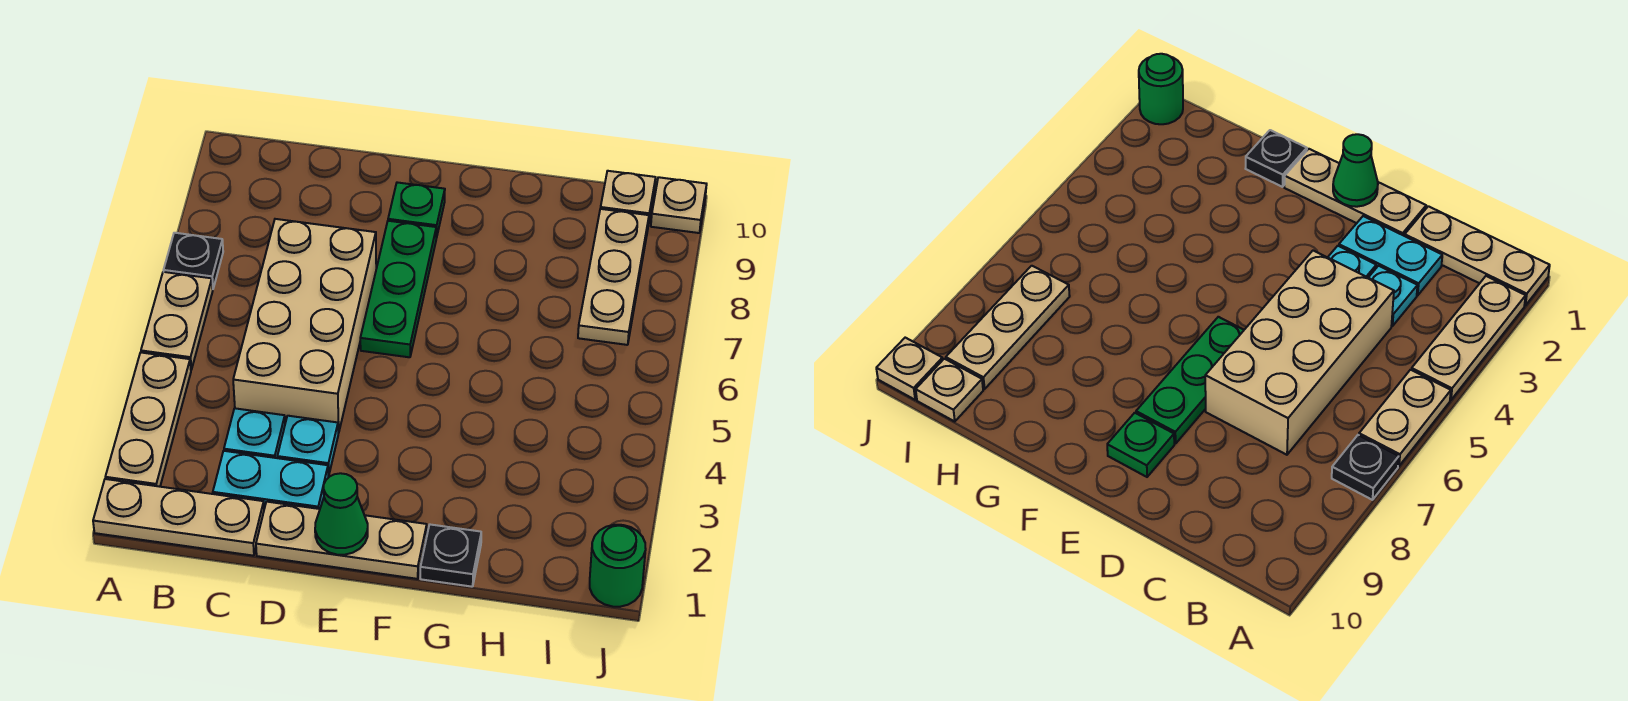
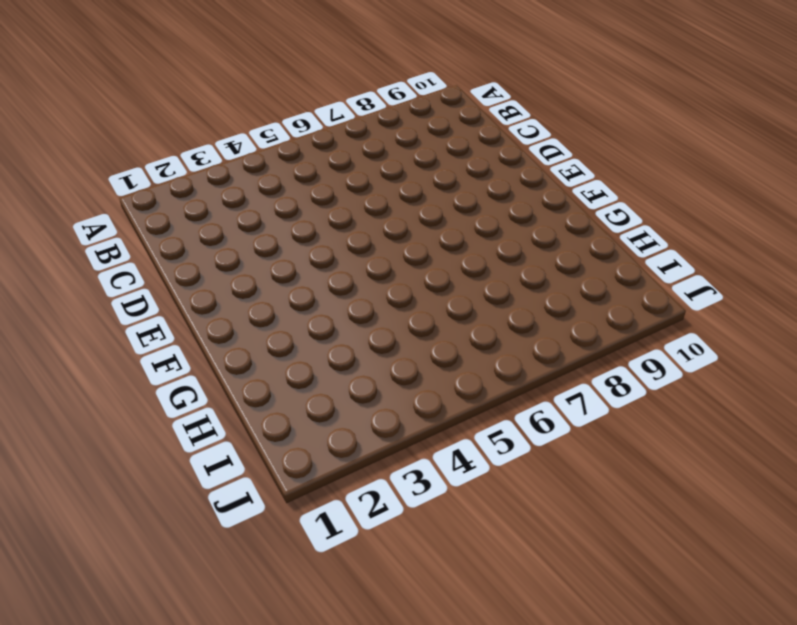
none -> tan plate A1:C1 level 1
none -> tan plate A2:A4 level 1
none -> tan plate A5:A6 level 1

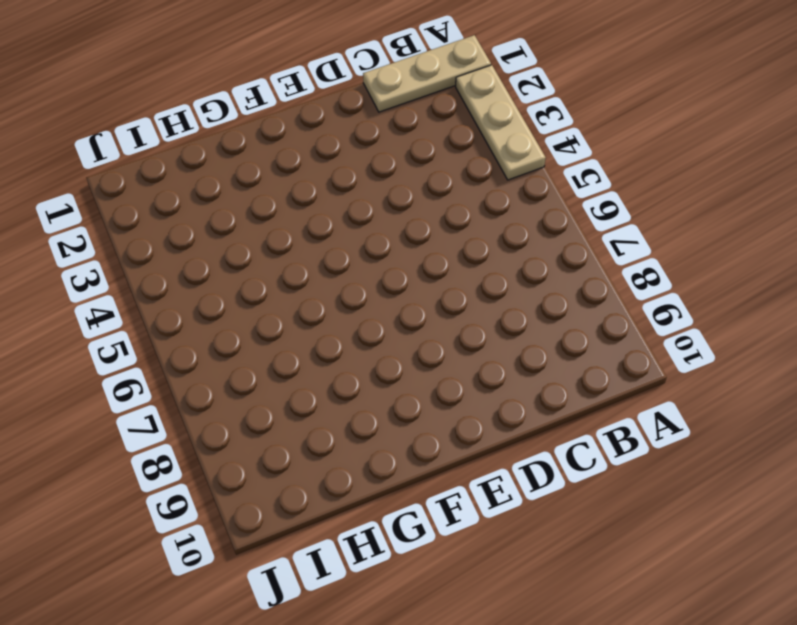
none -> tan plate A5:A6 level 1
none -> black plate A7 level 1
none -> cyan plate C2:D2 level 1

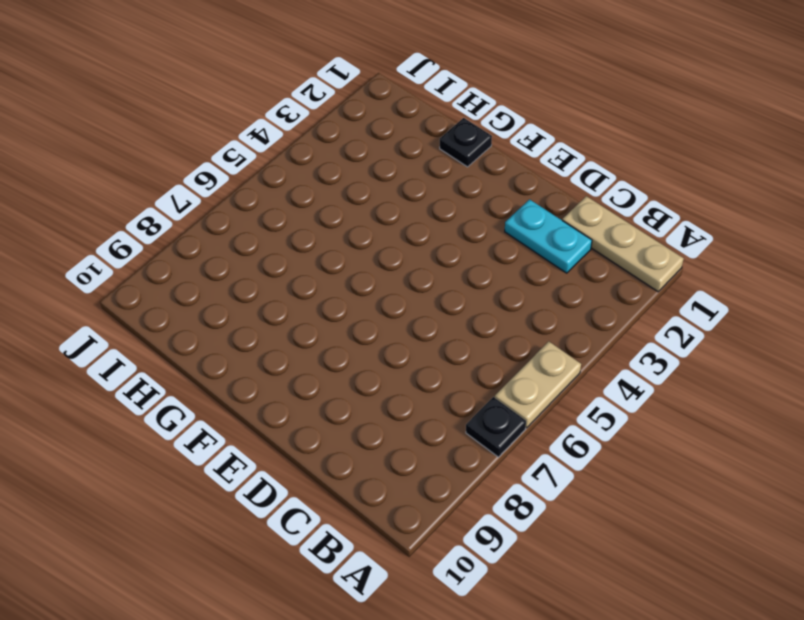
none -> tan plate A2:A4 level 1
none -> cyan plate C3 level 1
none -> tan brick C4:D7 level 1

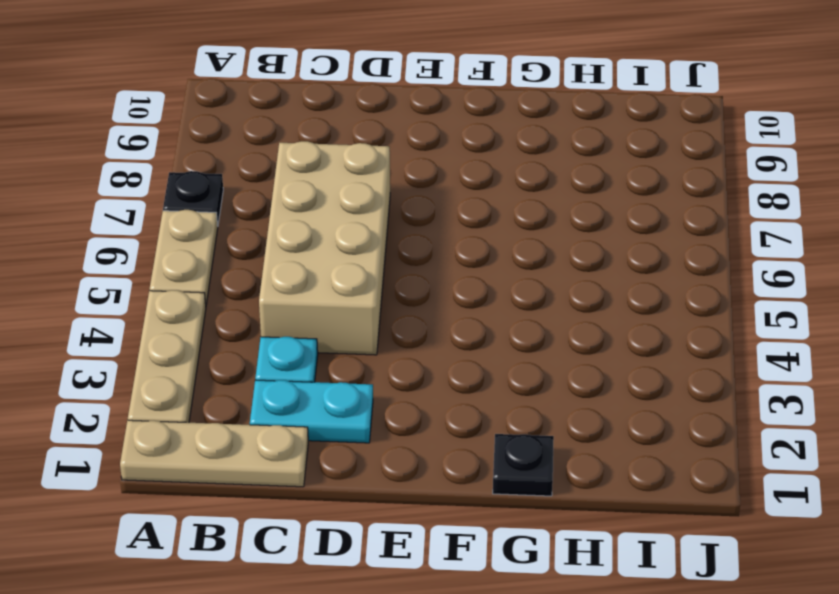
none -> tan plate D1:F1 level 1
none -> cyan plate D3 level 1
none -> green plate E6:E8 level 1

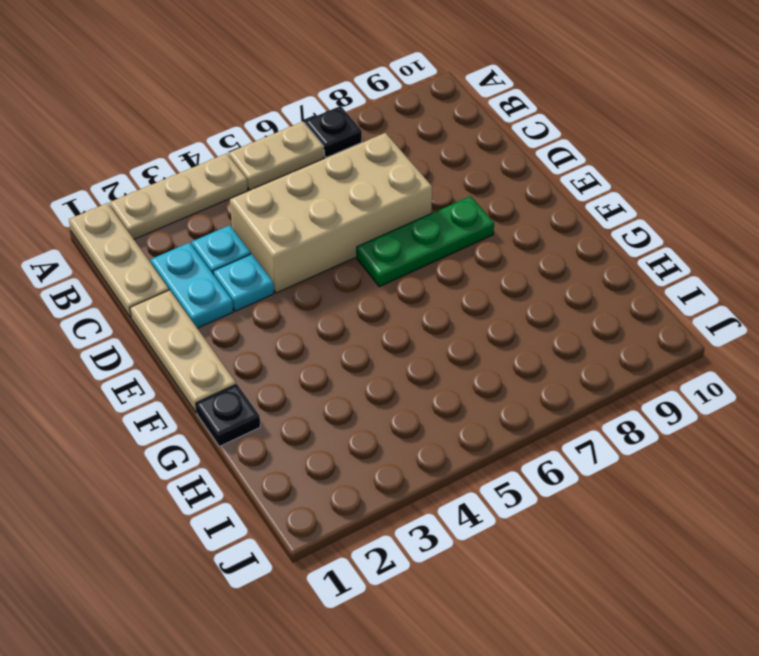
none -> green plate E9 level 1
none -> tan plate I7:I9 level 1
none -> tan plate I10 level 1

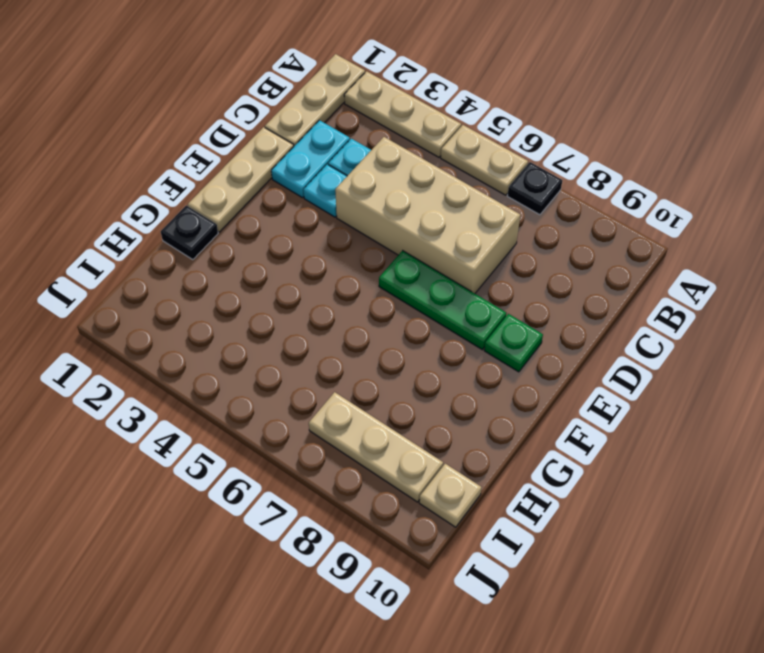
none -> green round brick J1 level 1
none -> tan plate J10 level 1
none -> green cone E1 level 2

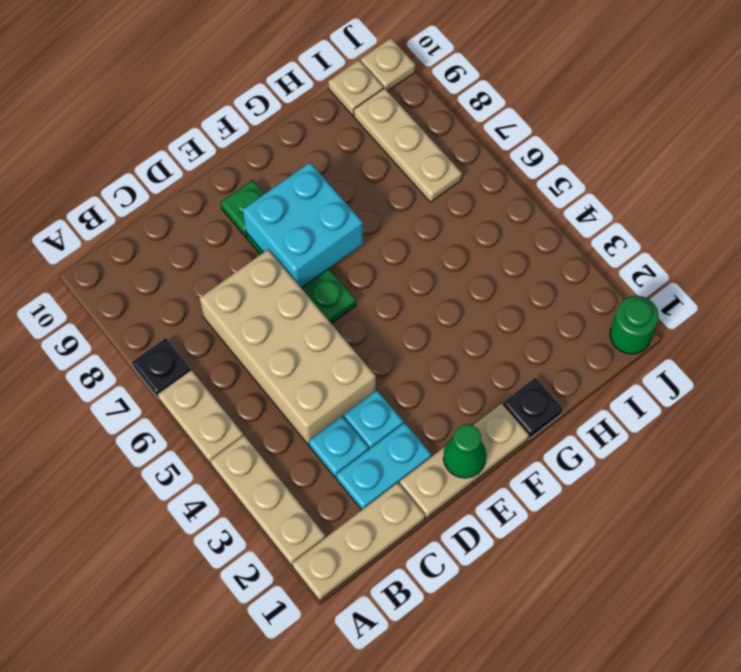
cyan brick E7:F8 level 2 -> none

